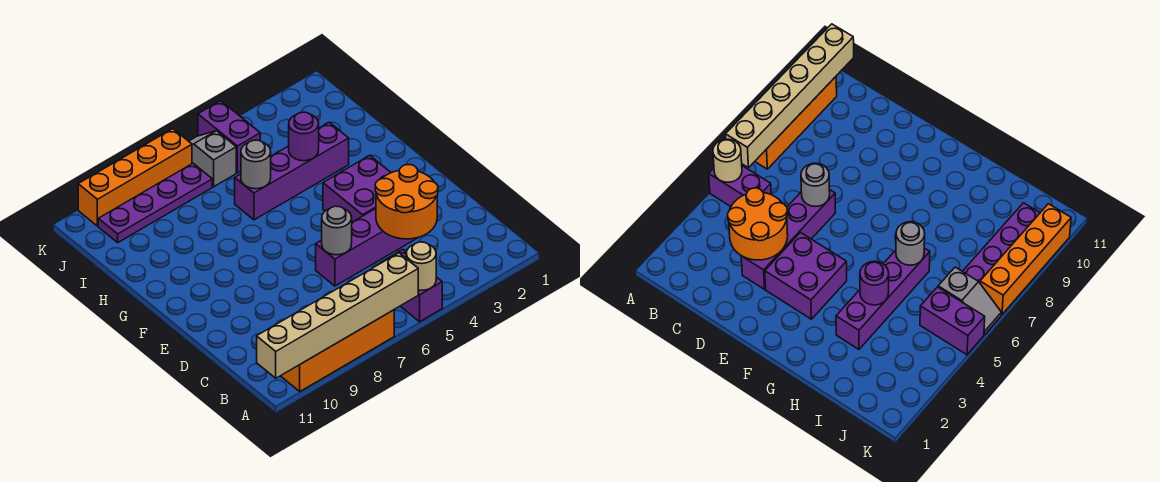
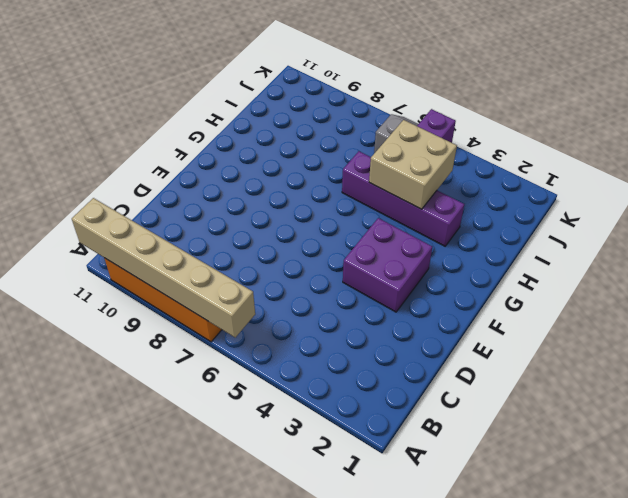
tan brick H4:I5 level 2 -> purple round brick H4 level 2
none -> purple brick A5:B5 level 1
none -> purple brick D3:D6 level 1
none -> purple plate J7:J10 level 1

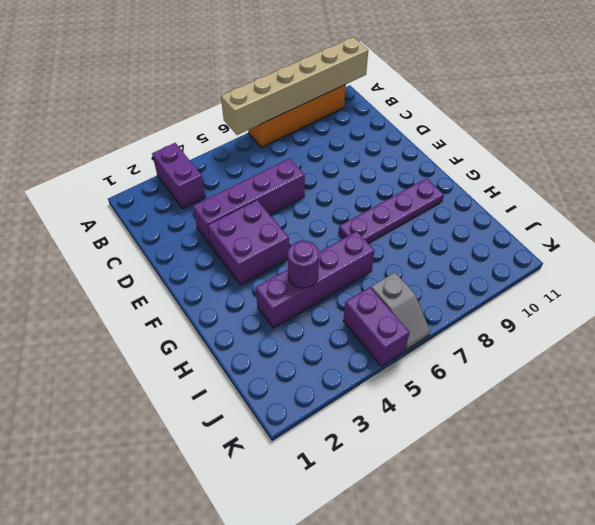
purple brick A3:B3 level 1 -> purple brick A5:B5 level 1
purple plate G7:G10 level 1 -> purple plate J7:J10 level 1
none -> orange brick K7:K10 level 1
none -> tan round brick A5 level 2
none -> orange round brick C3:D4 level 2

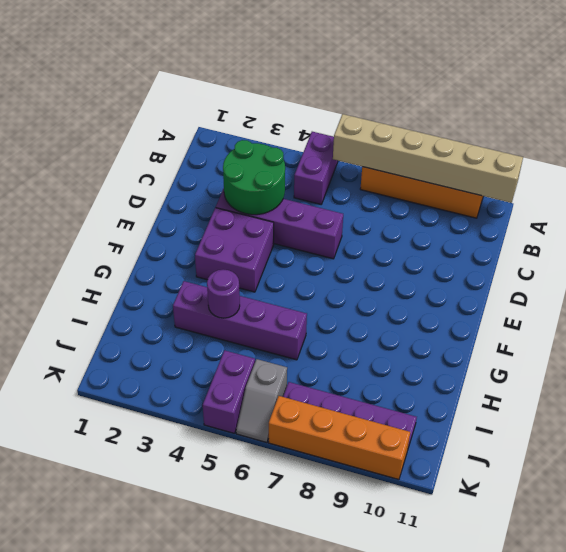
green round brick C3:D4 level 2 -> orange round brick C3:D4 level 2
none -> tan round brick A5 level 2
none -> grey round brick D6 level 2
none -> grey round brick H6 level 2

